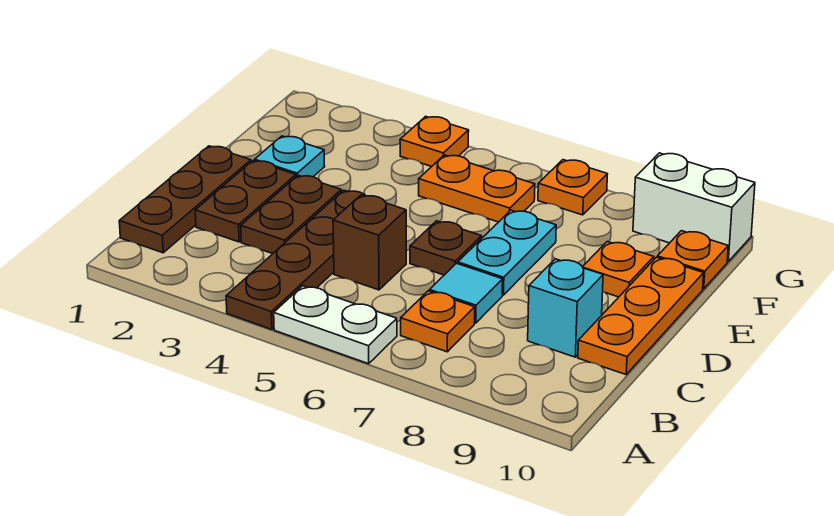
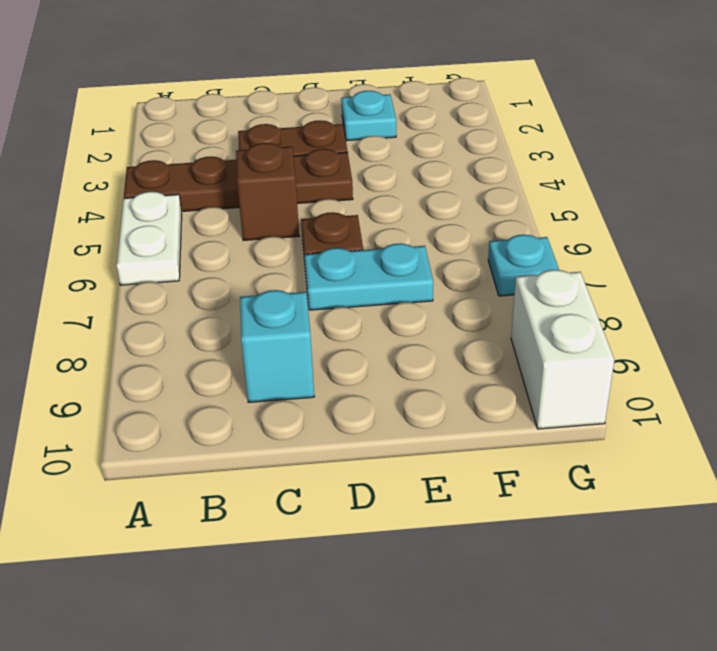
cyan plate G7 level 1 -> orange plate G7 level 1
none -> brown plate B1:D1 level 1
none -> orange plate B7 level 1
none -> brown plate C2:D2 level 1

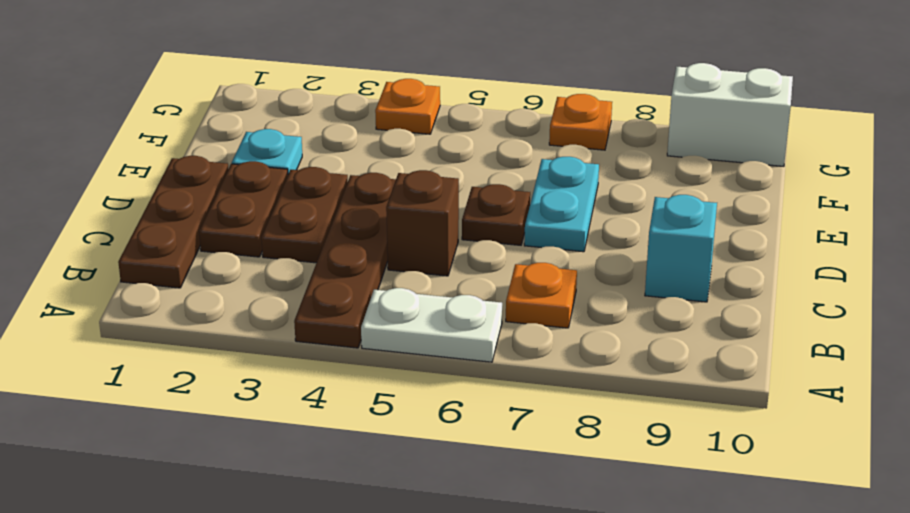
none -> cyan tile C7 level 1
none -> orange plate C10:E10 level 1
none -> orange plate E9 level 1

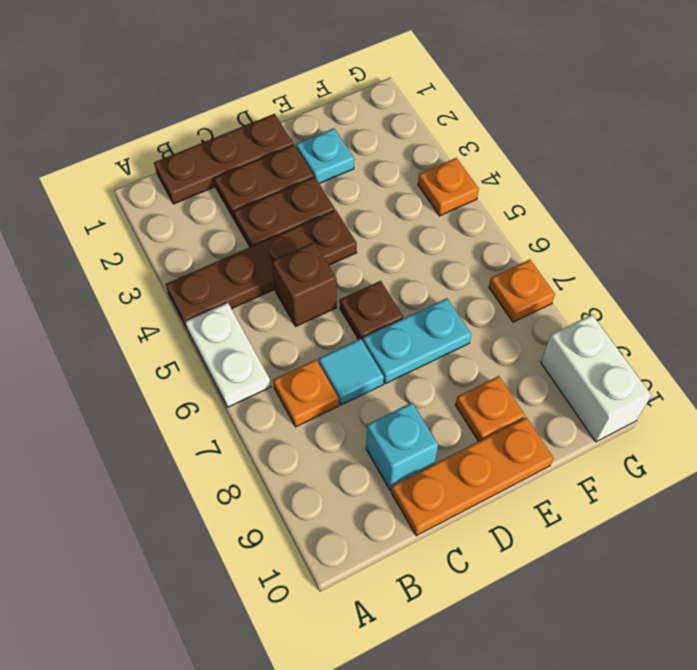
none -> orange plate F5:F6 level 1
none -> orange plate F10 level 1

